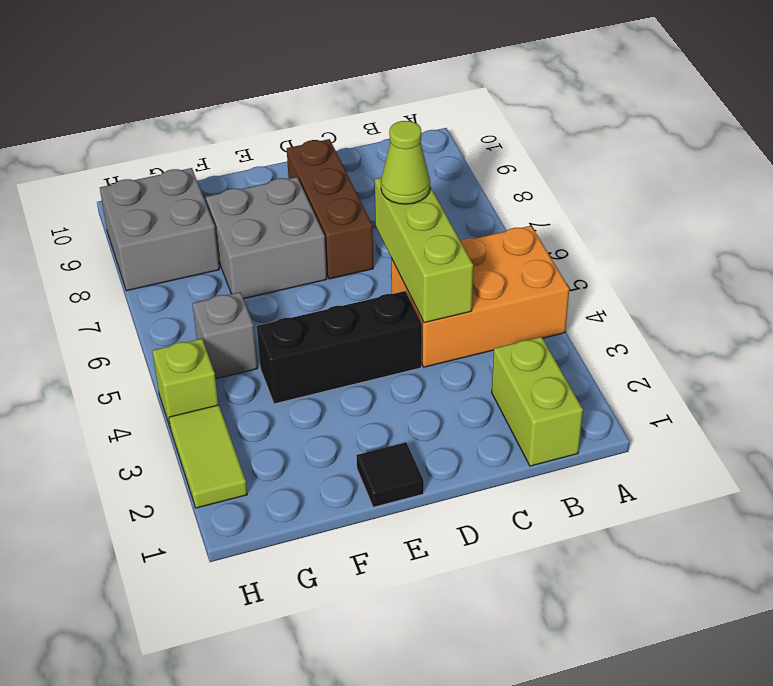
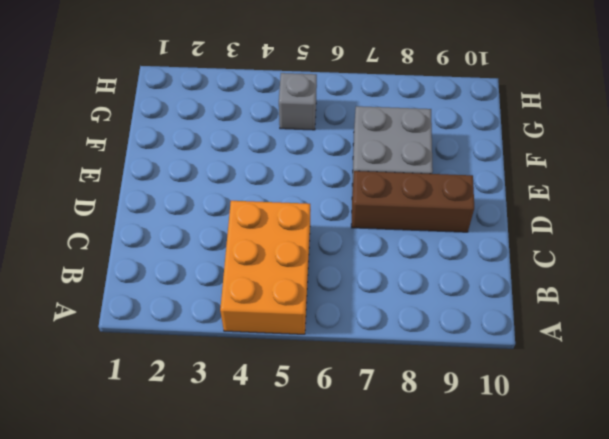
none -> lime brick B1:B2 level 1
none -> black brick D4:F4 level 1
none -> black tile E1 level 1

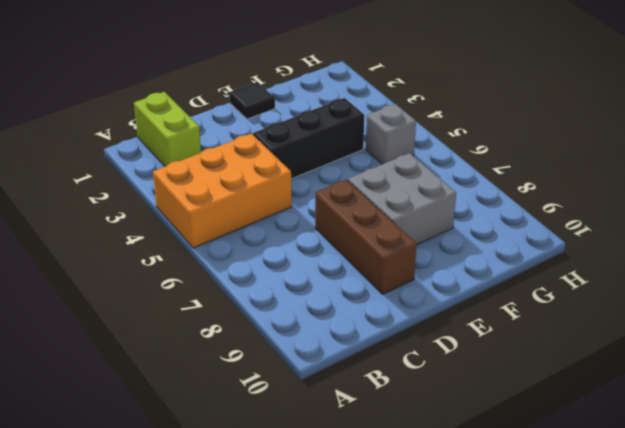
none -> grey brick G8:H9 level 1
none -> lime tile H2:H3 level 1
none -> lime brick H4 level 1

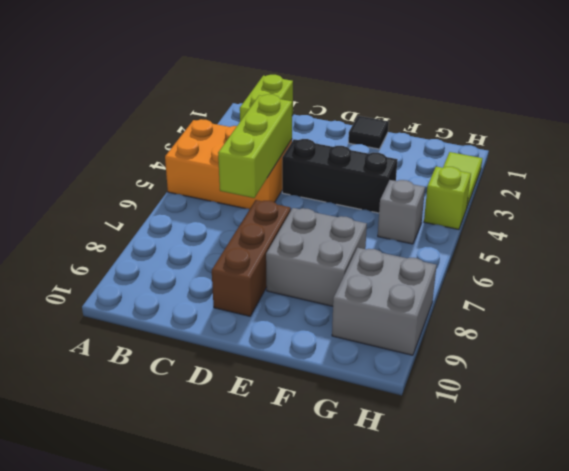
none -> lime cone C6 level 3

